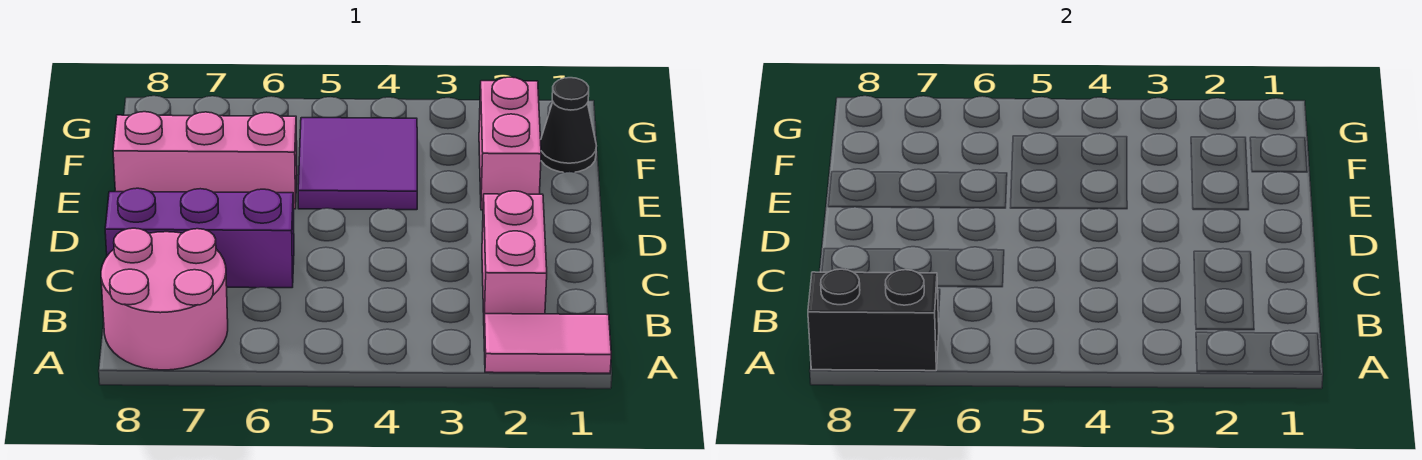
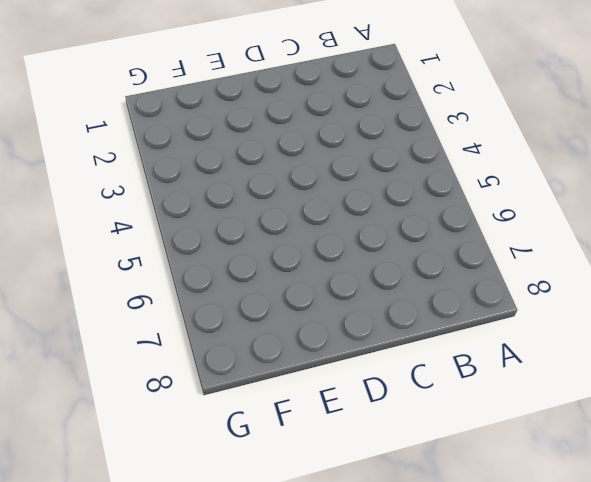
none -> pink tile A1:A2 level 1
none -> pink round brick A7:B8 level 1

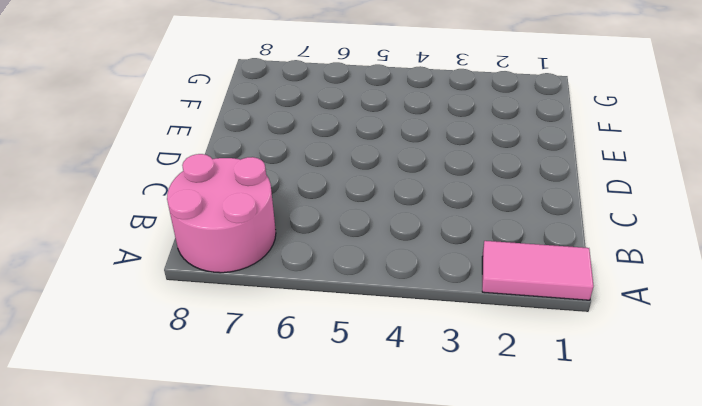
none -> pink brick B2:C2 level 1
none -> purple brick C6:C8 level 1

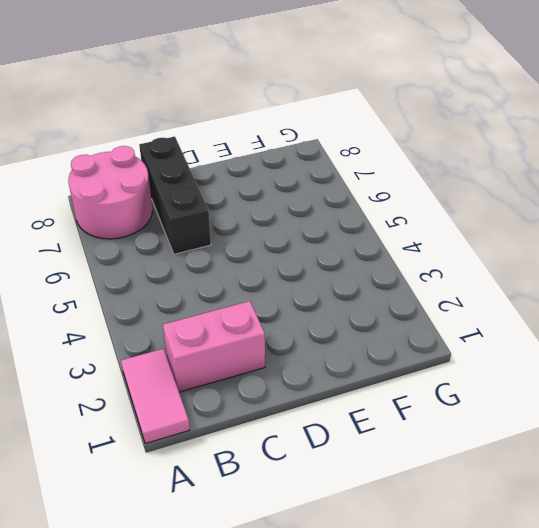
black brick C6:C8 level 1 -> purple brick C6:C8 level 1
none -> pink brick E2:F2 level 1
none -> purple tile E4:F5 level 1

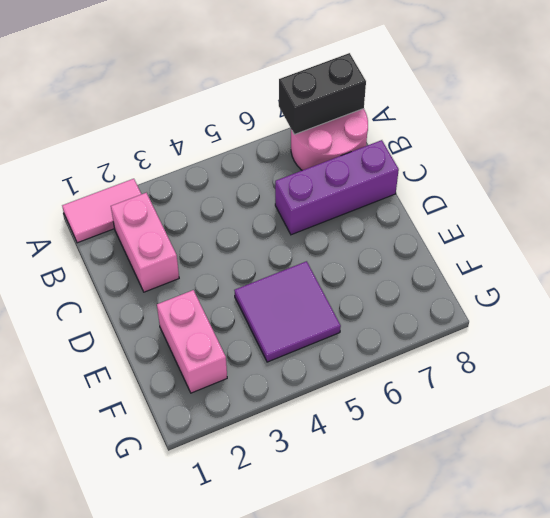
none -> pink brick E6:E8 level 1
none -> black cone F1 level 1

